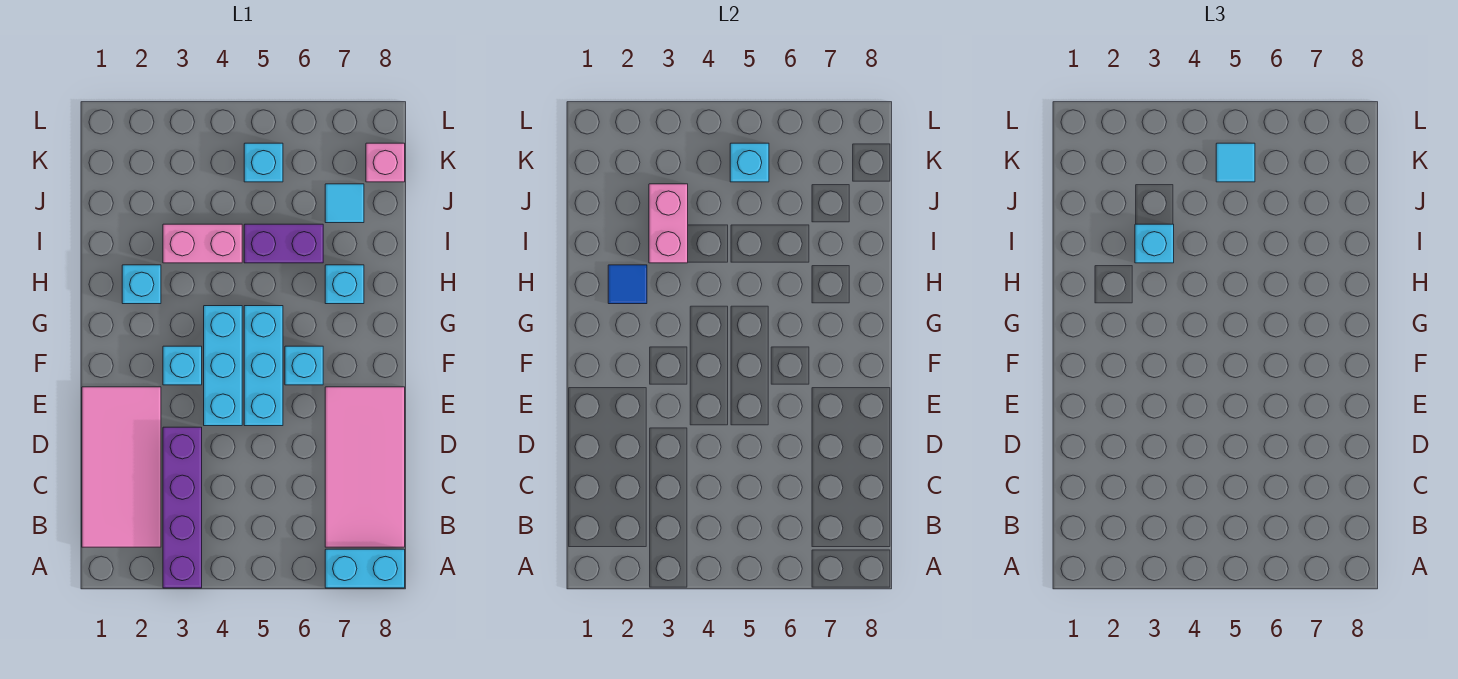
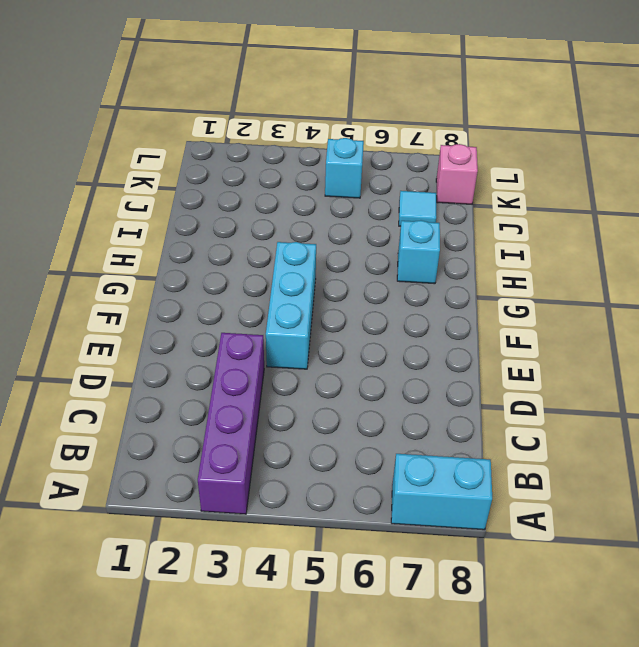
none -> pink tile B1:E2 level 1
none -> pink tile B7:E8 level 1
none -> cyan brick E5:G5 level 1

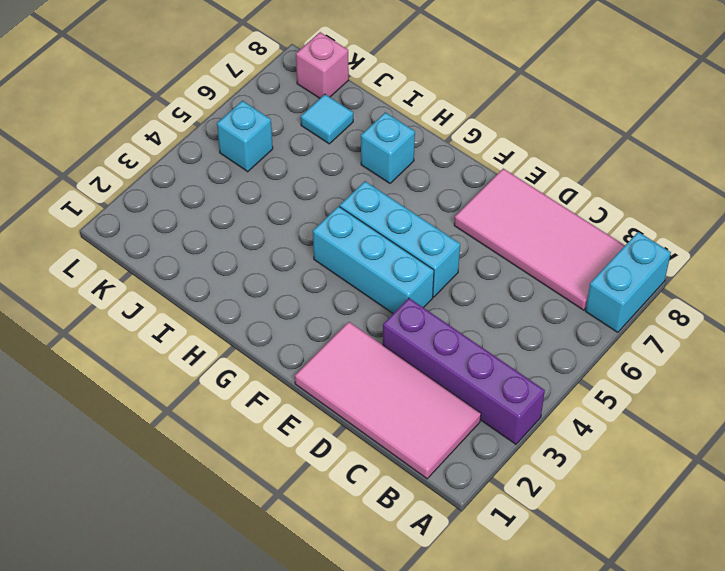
none -> cyan brick F3 level 1
none -> cyan brick F6 level 1
none -> cyan brick H2 level 1

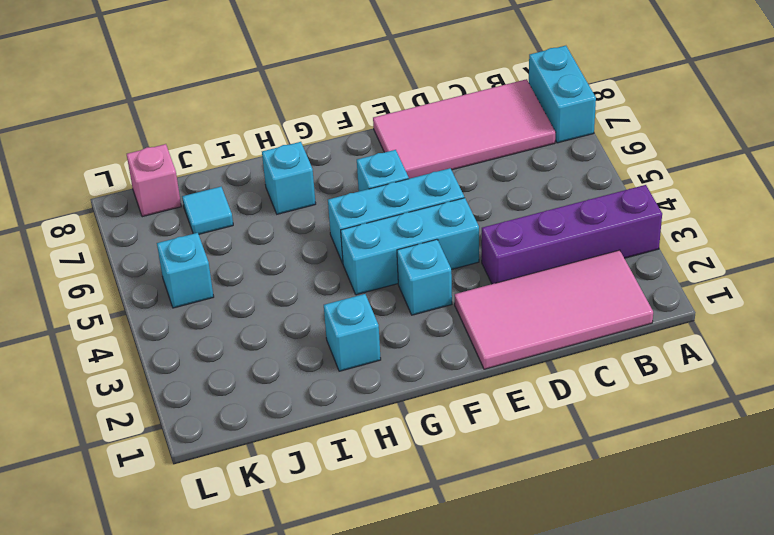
none -> pink brick I3:I4 level 1
none -> purple brick I5:I6 level 1
none -> blue tile H2 level 2

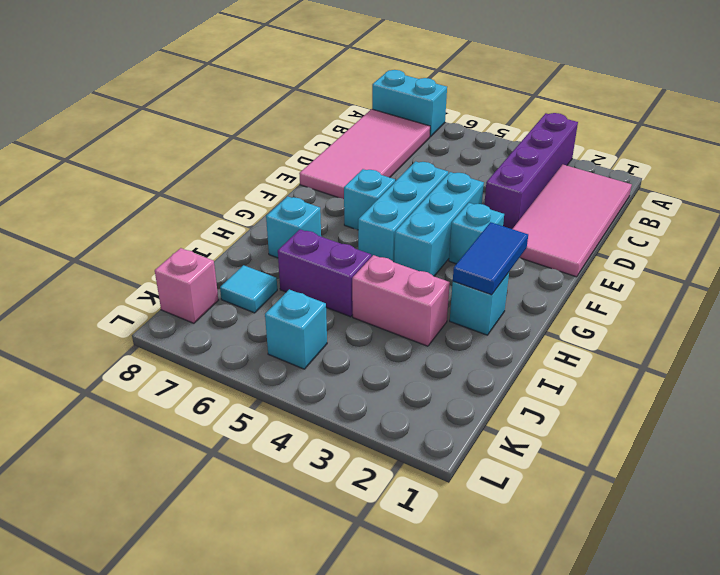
blue tile G2:H2 level 2 -> blue tile H2 level 2
none -> pink brick I3:J3 level 2
none -> cyan brick K5 level 2
none -> cyan brick I3 level 3

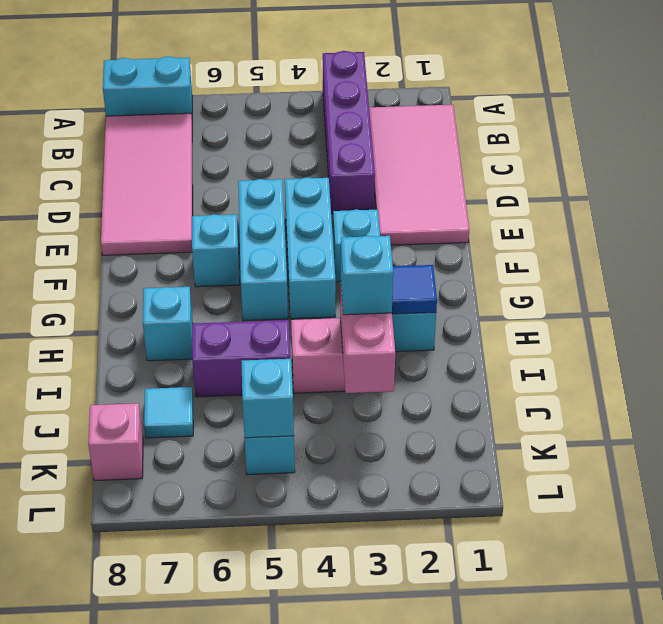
none -> cyan tile K5 level 3

